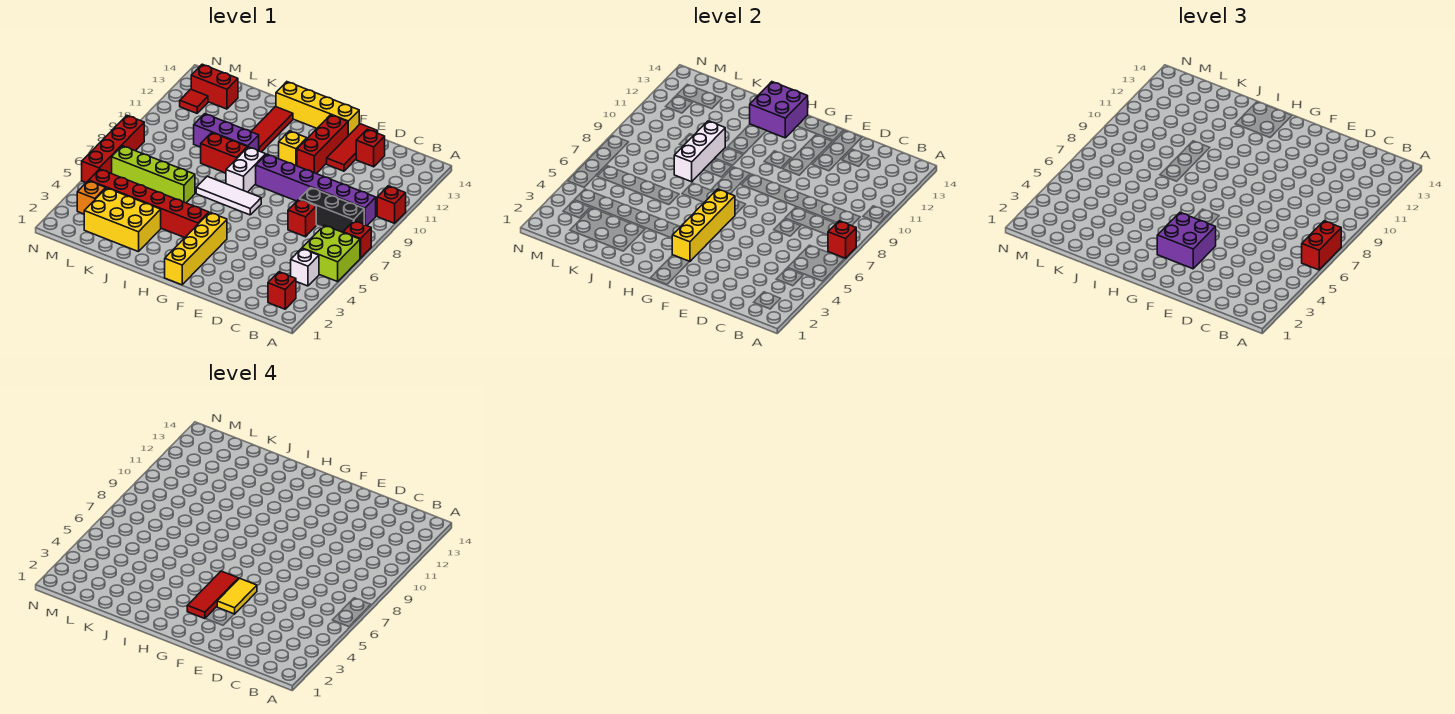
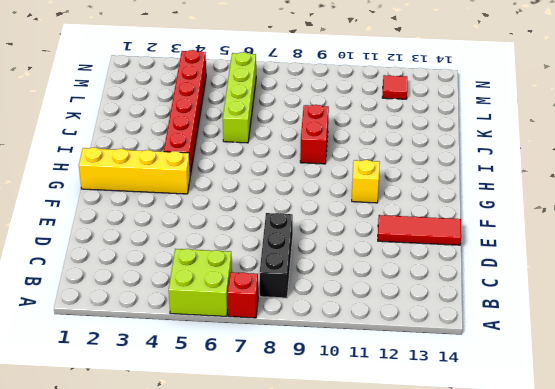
none -> red brick A10 level 1
none -> red brick B2 level 1
none -> white brick B4 level 1
none -> purple brick B9:G9 level 1

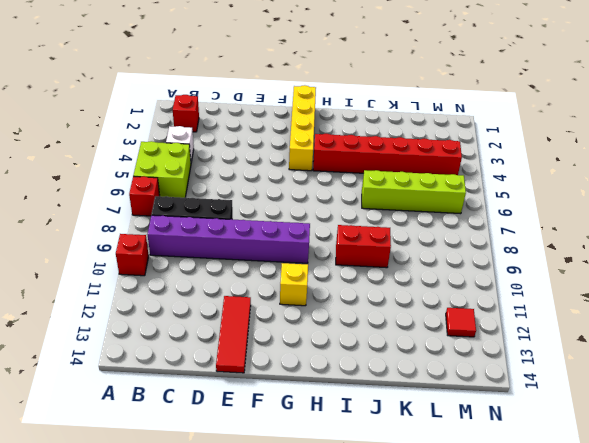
none -> red brick D7 level 1
none -> red brick D13 level 1
none -> red brick F11:F13 level 1
none -> yellow brick F14:I14 level 1

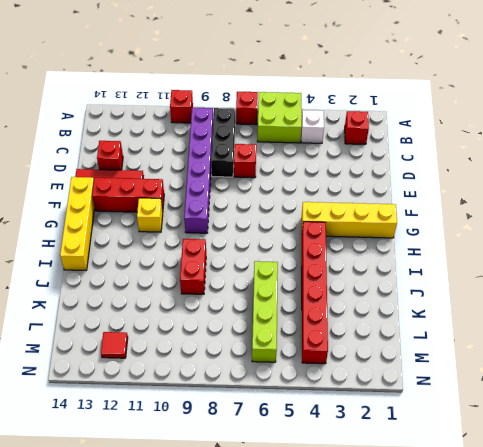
none -> white tile G7:I7 level 1
none -> white brick H8:H9 level 1
none -> purple brick I10:K10 level 1
none -> red tile I11:I13 level 1

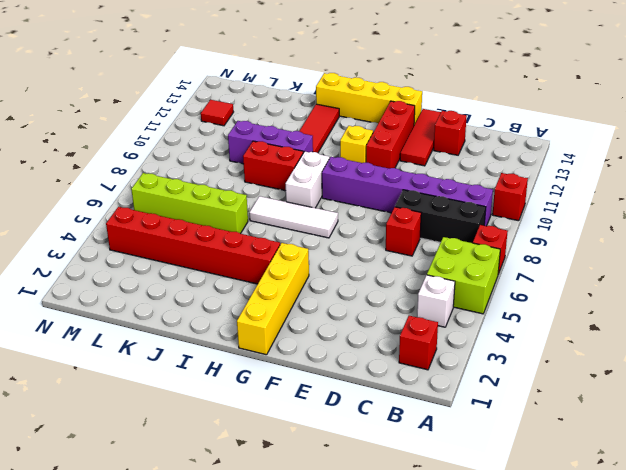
none -> yellow brick J2:L3 level 1
none -> red brick L13:M13 level 1
none -> orange brick M3 level 1
none -> red brick N5:N8 level 1

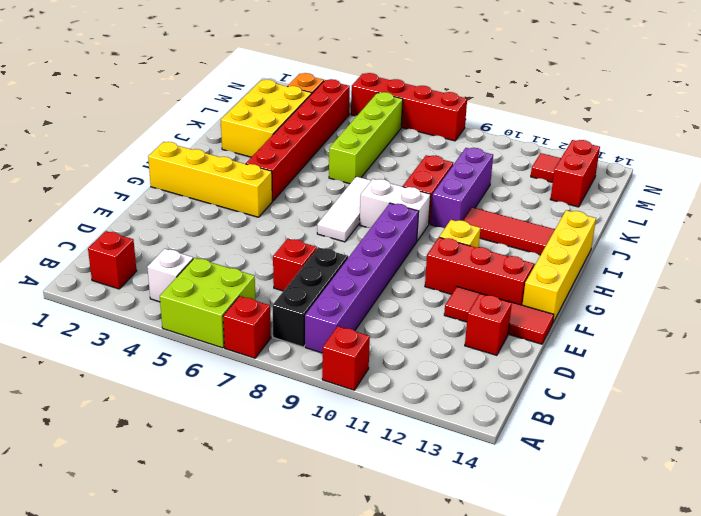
none -> red brick A7 level 2
none -> yellow brick G3:G6 level 2
none -> purple brick H13:I14 level 2
none -> white brick J8:J10 level 2

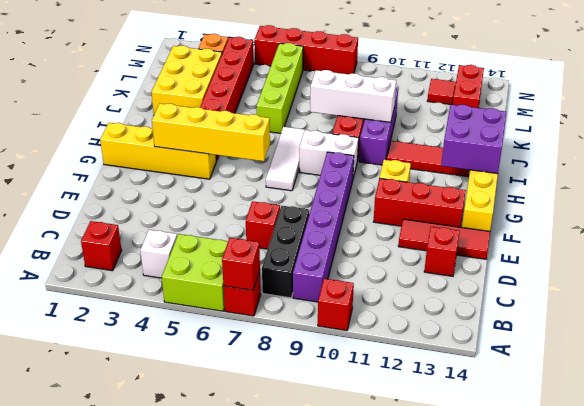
none -> red brick A6:A7 level 3
none -> purple brick F3:G4 level 3
none -> yellow tile F4:F5 level 4
none -> red tile G3:G5 level 4

